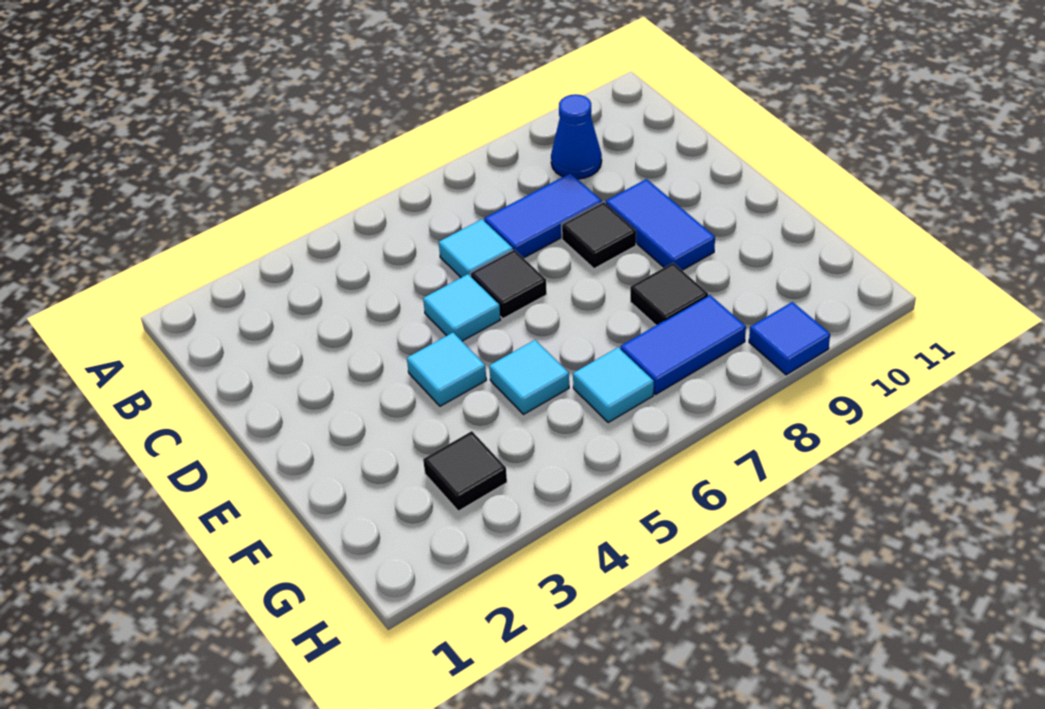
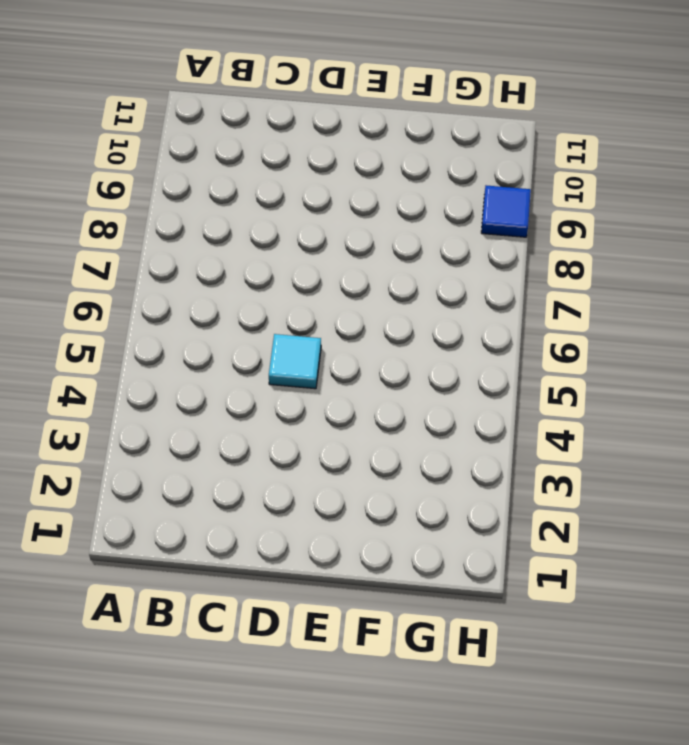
none -> blue cone B9 level 1
none -> cyan tile C6 level 1
none -> blue tile C7:C8 level 1

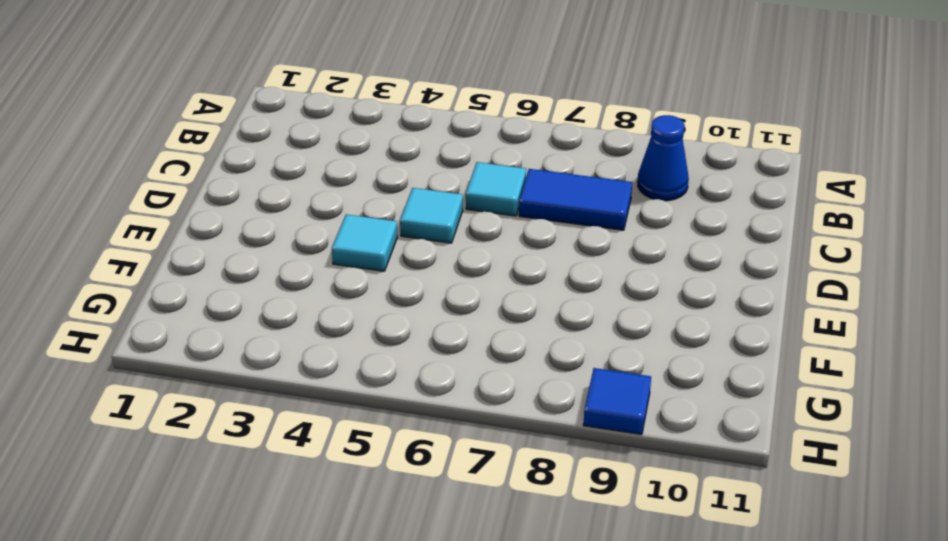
none -> black tile D6 level 1
none -> black tile D8 level 1
none -> blue tile D9:E9 level 1

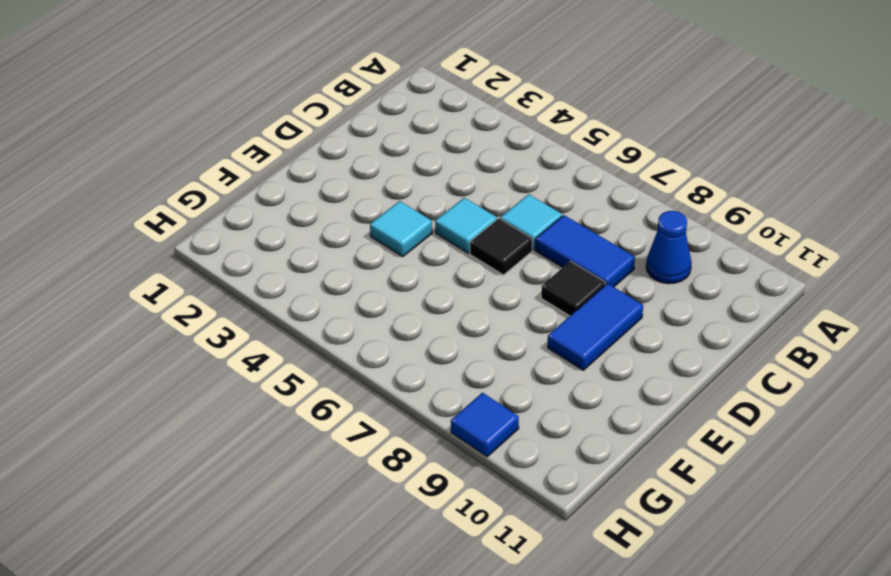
none -> cyan tile F5 level 1
none -> black tile F8 level 1
none -> black tile G3 level 1

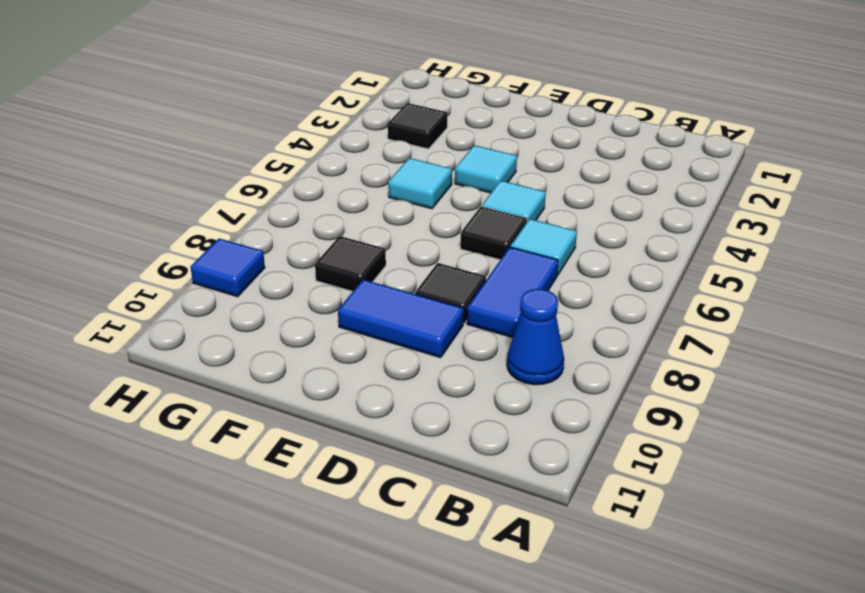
none -> cyan tile G6 level 1
none -> blue tile G7:G8 level 1

